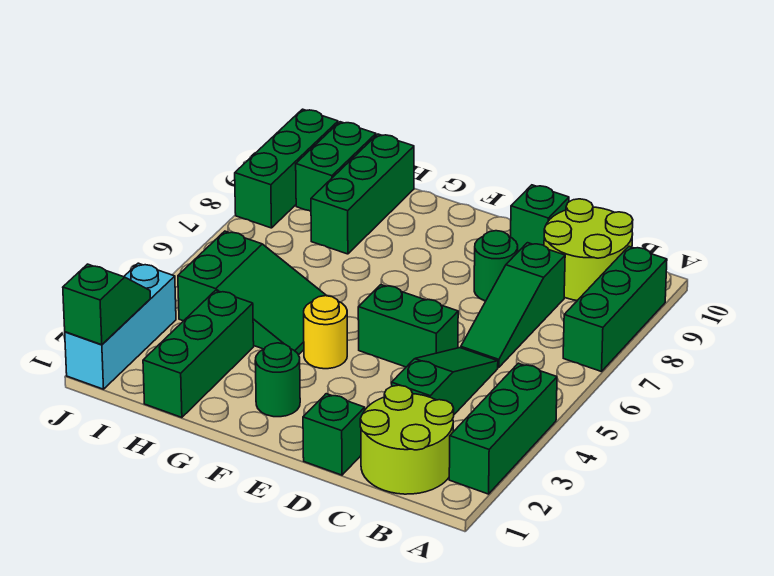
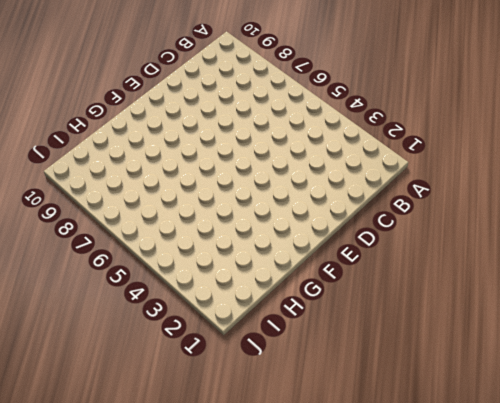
none -> green brick A2:A4 level 1
none -> green brick A7:A9 level 1
none -> lime round brick B1:C2 level 1

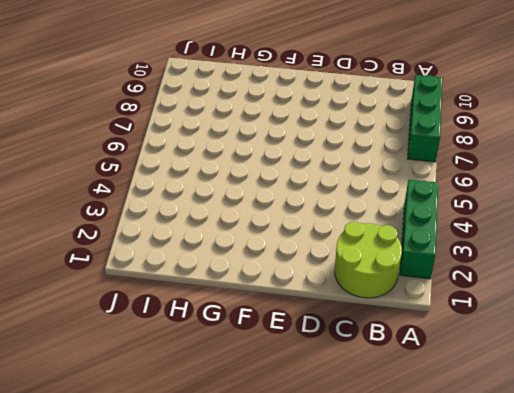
none -> lime round brick B9:C10 level 1
none -> green slope C3:C5 level 1 top 3
none -> green slope C6:C8 level 1 top 8

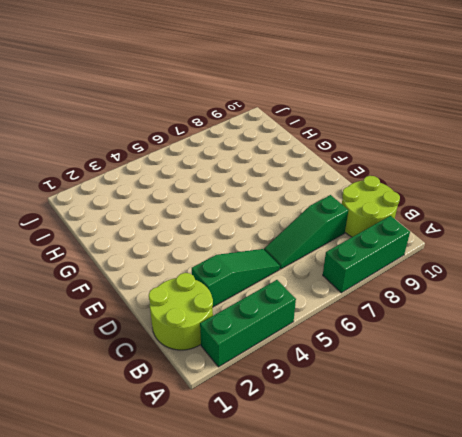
none -> green brick D1 level 1
none -> green brick D5:E5 level 1
none -> green round brick D8 level 1

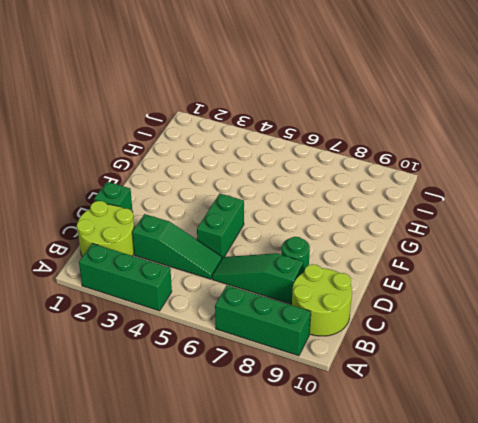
none -> green brick D10 level 1
none -> green round brick F2 level 1
none -> yellow round brick F4 level 1

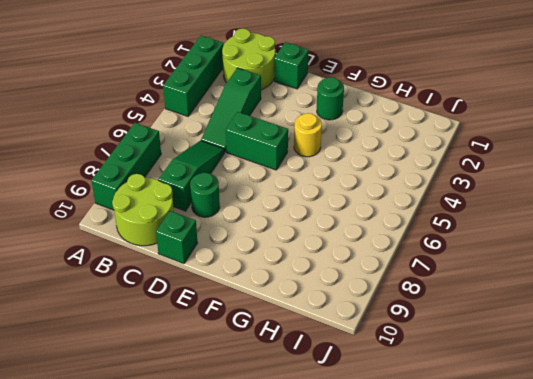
none -> green slope G4:I5 level 1 top I
none -> green brick H1:H3 level 1
none -> green brick H8:H10 level 1

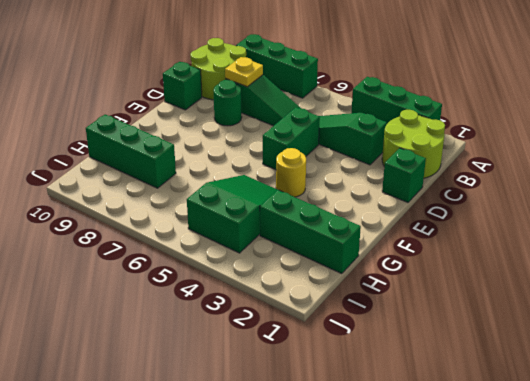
yellow plate C8 level 2 -> none
none -> green round brick F2 level 1
none -> green brick I9:I10 level 1
none -> cyan brick J1:J3 level 1

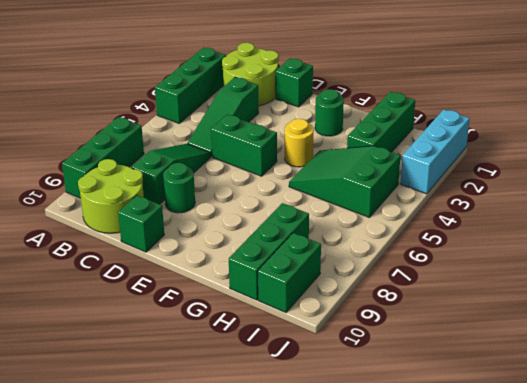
none -> green brick J8:J10 level 1
none -> green slope J1:J2 level 2 top 1

